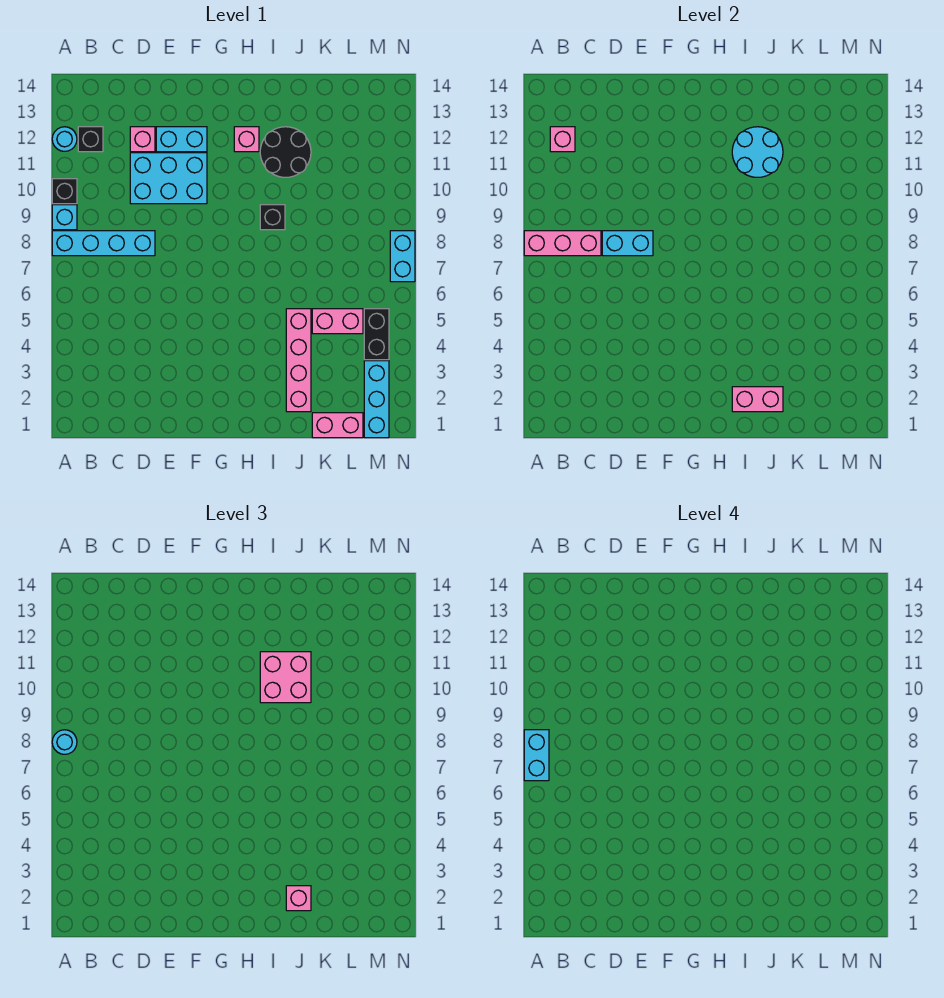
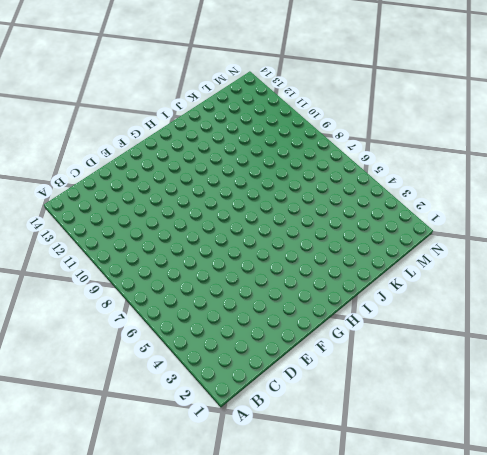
none -> cyan brick A8:D8 level 1
none -> cyan brick A9 level 1
none -> black brick A10 level 1

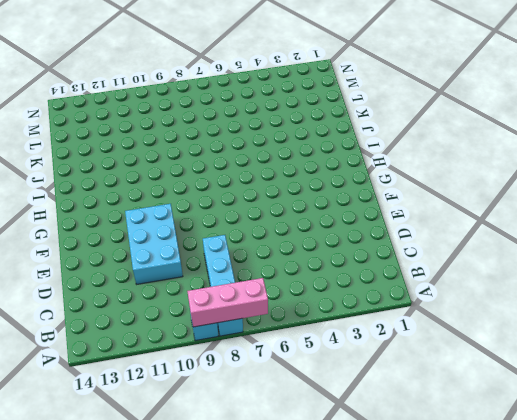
pink brick A7:A9 level 2 -> pink brick A8:C8 level 2
none -> black brick A10 level 1
none -> cyan round brick A12 level 1
none -> black brick B12 level 1

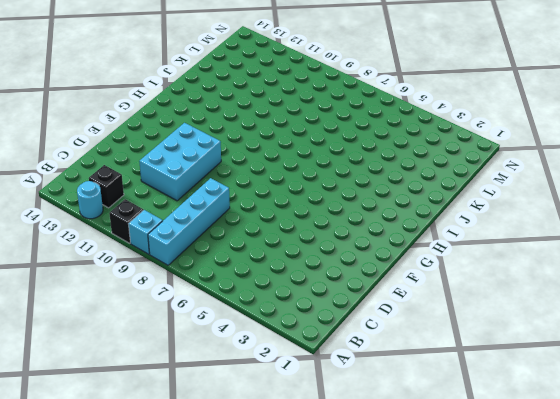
none -> pink brick D12 level 1
none -> cyan brick E12:F12 level 1
none -> pink brick H12 level 1

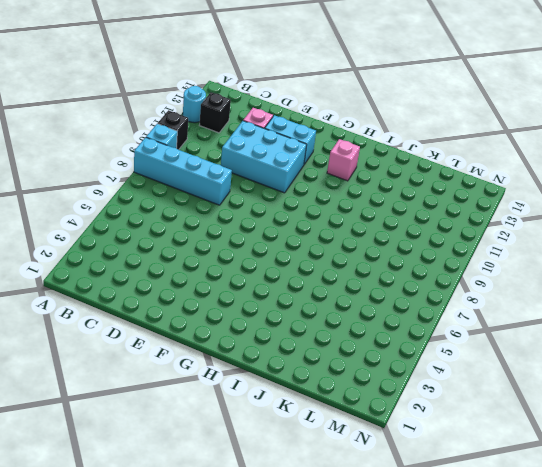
none -> black brick I9 level 1
none -> black round brick I11:J12 level 1
none -> pink brick J2:J5 level 1

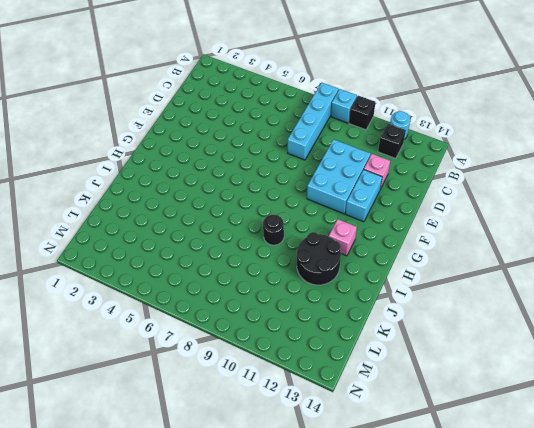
black round brick I9 level 1 -> black brick I9 level 1
none -> pink brick J2:J5 level 1
none -> pink brick K1:L1 level 1
none -> pink brick K5:L5 level 1

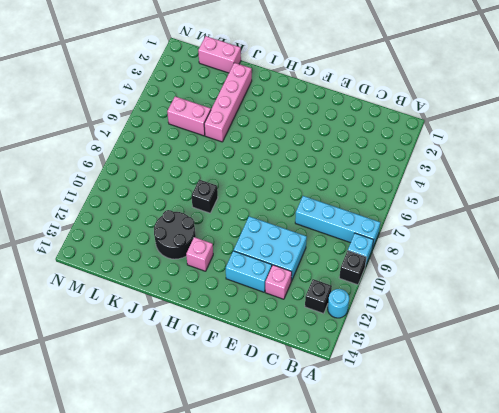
none -> cyan brick M1:M3 level 1
none -> black brick M4:M5 level 1
none -> cyan brick N7:N8 level 1

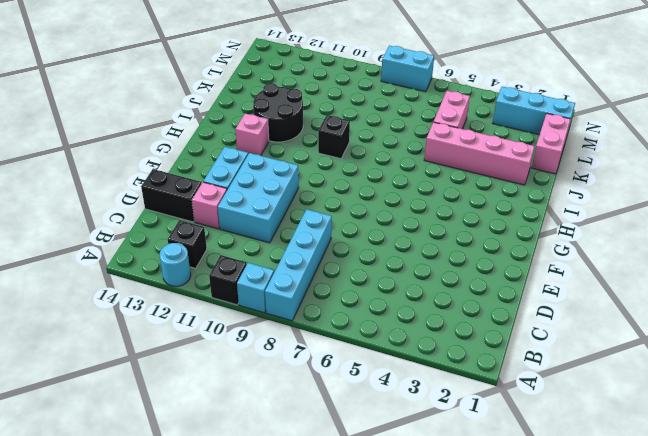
black brick D13:D14 level 1 -> black brick M4:M5 level 1
none -> pink brick A8:C8 level 2
none -> pink brick B12 level 2
none -> cyan brick D8:E8 level 2

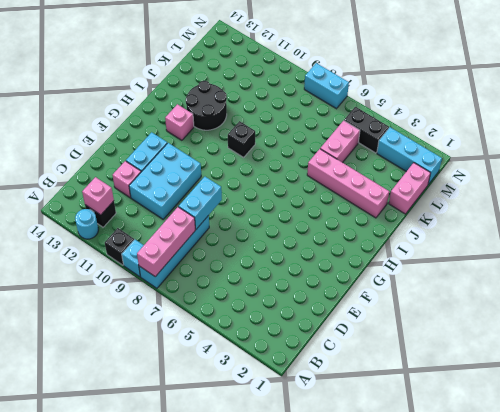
none -> pink brick I2:J2 level 2
none -> cyan round brick I11:J12 level 2
none -> cyan round brick A8 level 3

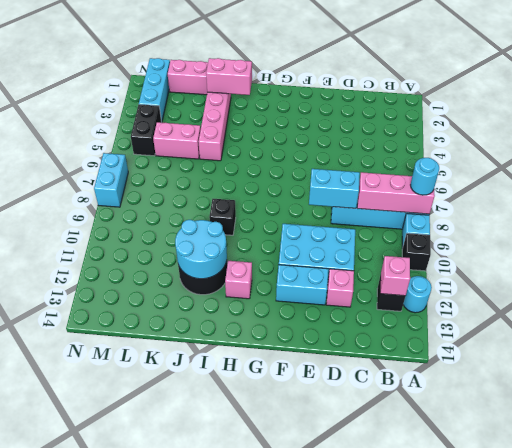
none -> pink brick I10:J11 level 3
none -> pink brick J2 level 3
none -> cyan brick A7:A8 level 4

